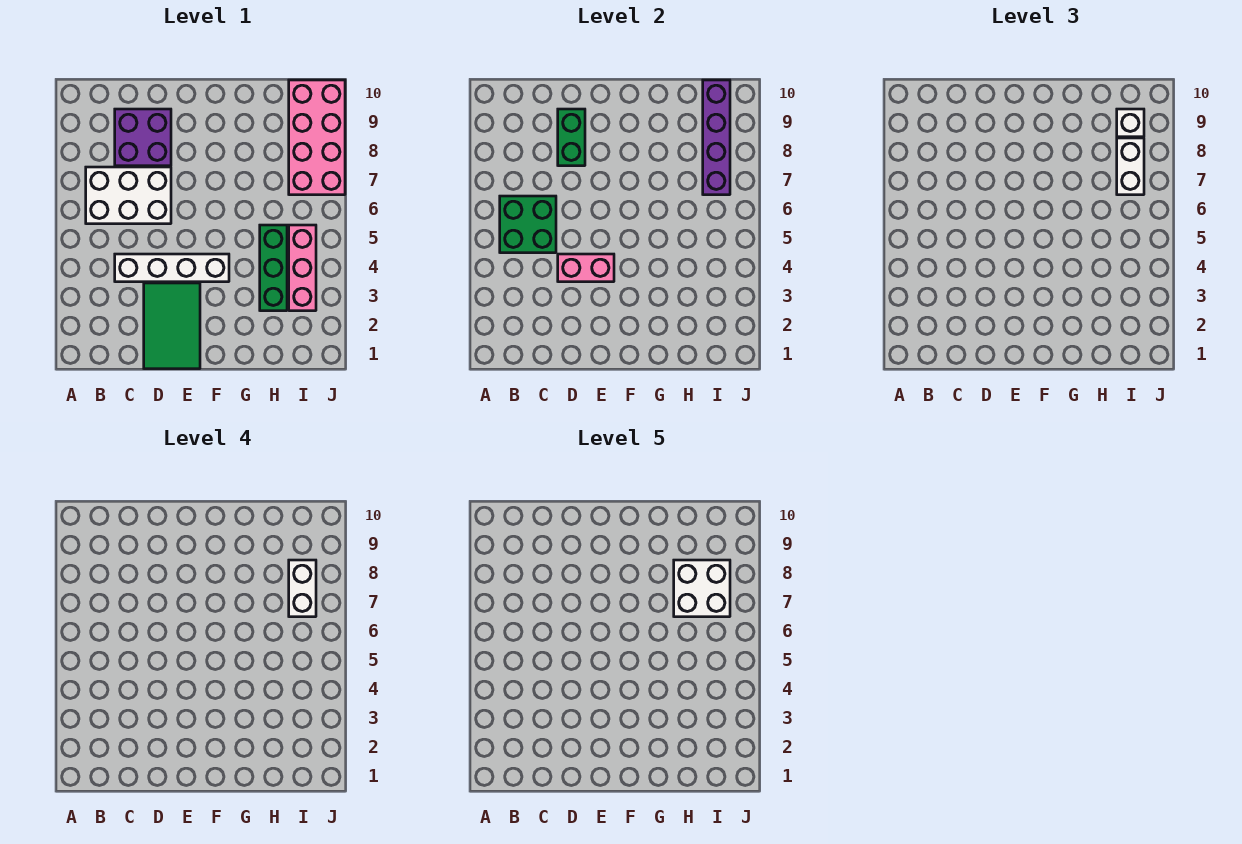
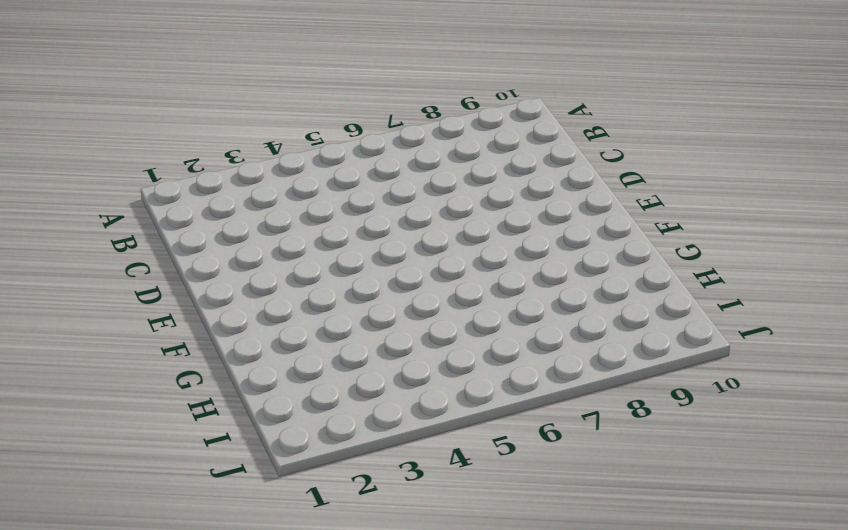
none -> white brick B6:D7 level 1
none -> white brick C4:F4 level 1
none -> purple brick C8:D9 level 1

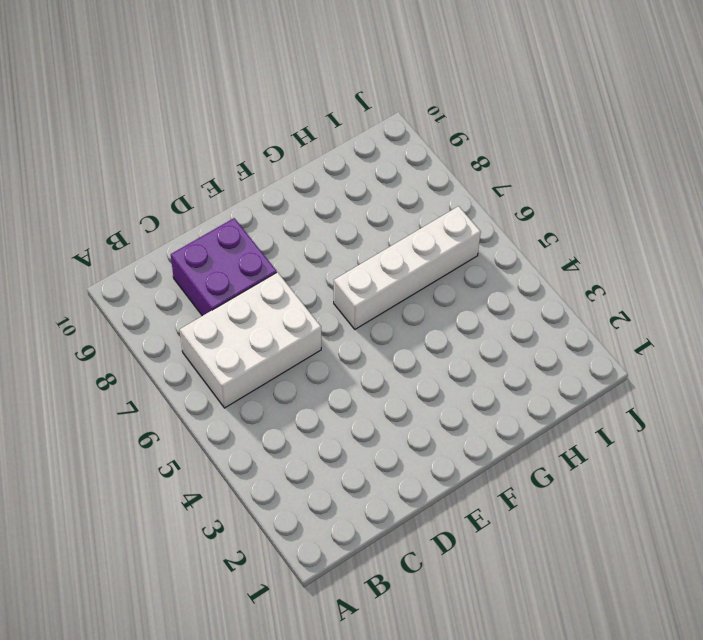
white brick F6:I6 level 1 -> white brick C4:F4 level 1
none -> green tile D1:E3 level 1
none -> green brick H3:H5 level 1
none -> pink brick I3:I5 level 1

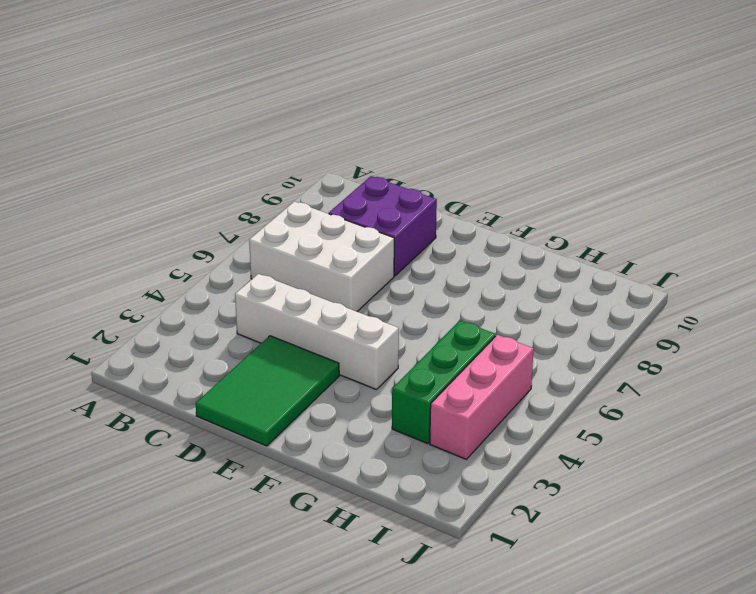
none -> pink brick I7:J10 level 1
none -> green brick B5:C6 level 2
none -> pink brick D4:E4 level 2

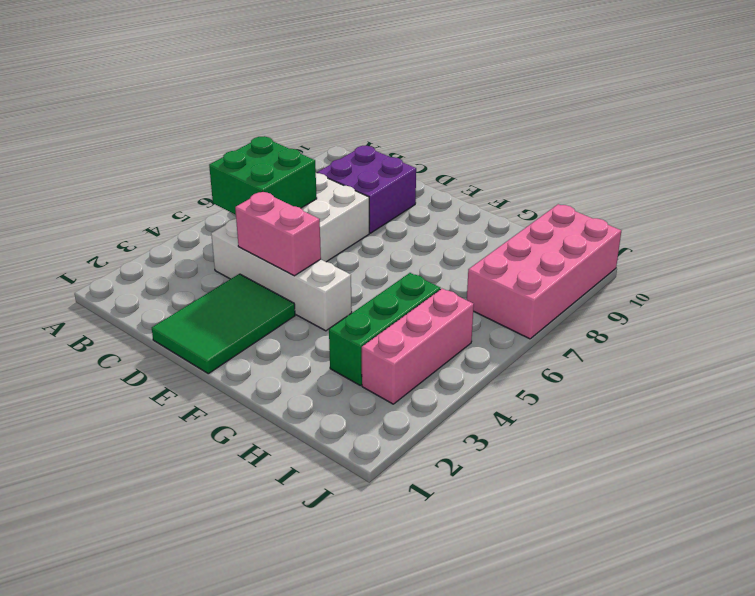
none -> green brick D8:D9 level 2
none -> purple brick I7:I10 level 2
none -> white brick I7:I8 level 3

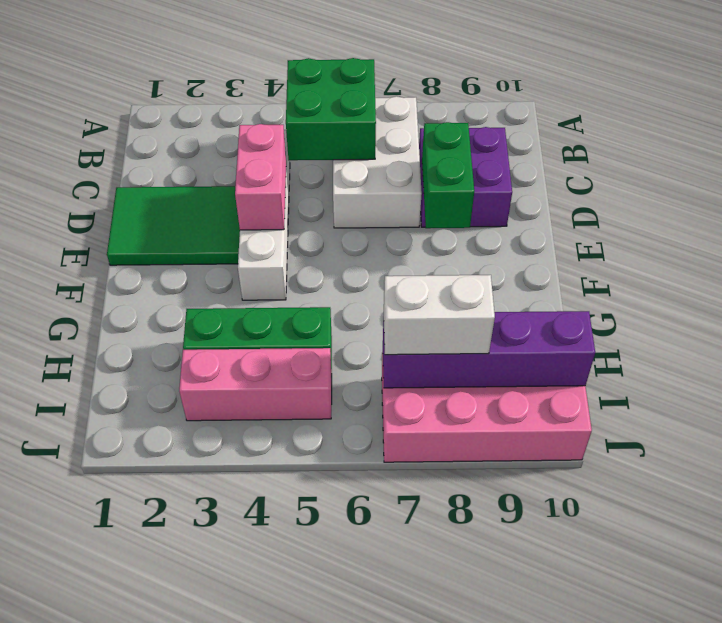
green brick D8:E8 level 2 -> green brick D8:D9 level 2
none -> white brick I9 level 3
none -> white brick I7:I8 level 4
none -> white brick H7:I8 level 5

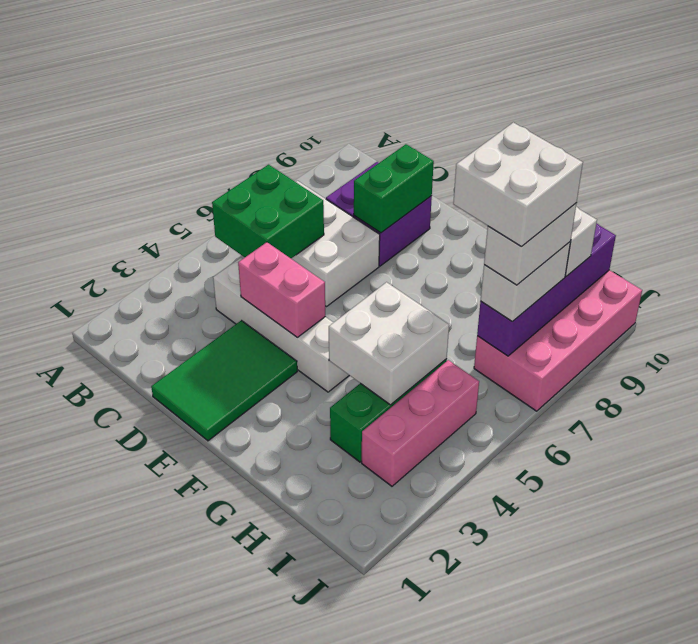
white brick G4:H5 level 2 -> none

